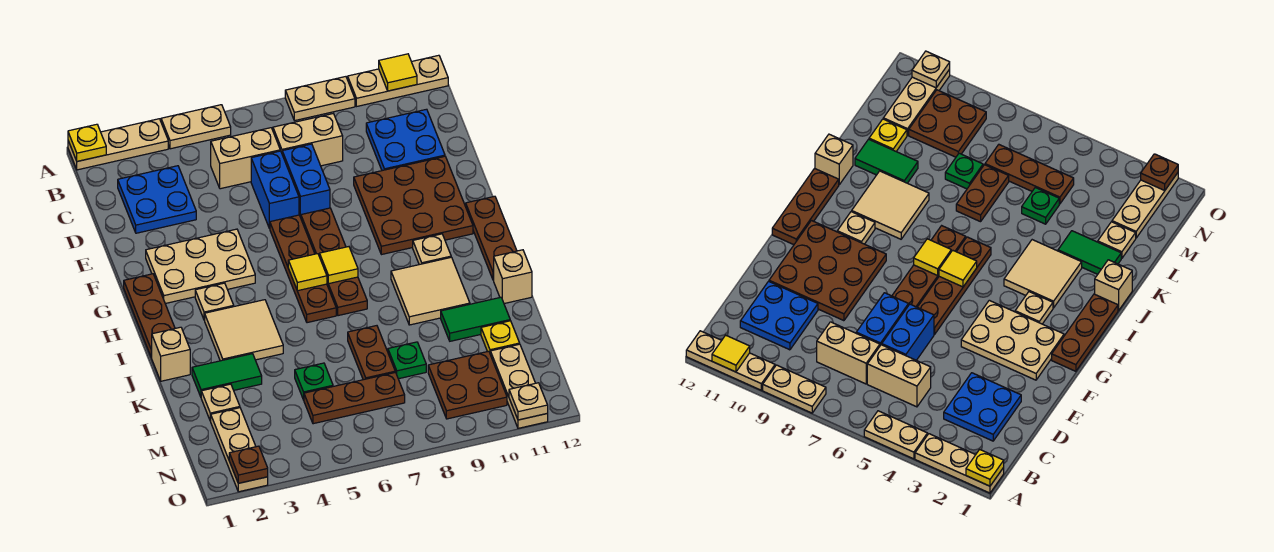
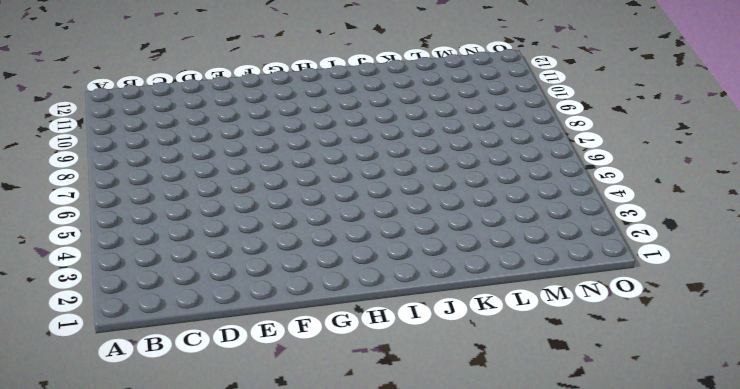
none -> tan plate A1:A3 level 1
none -> tan plate A4:A5 level 1
none -> tan plate A8:A9 level 1
none -> tan plate A10:A12 level 1

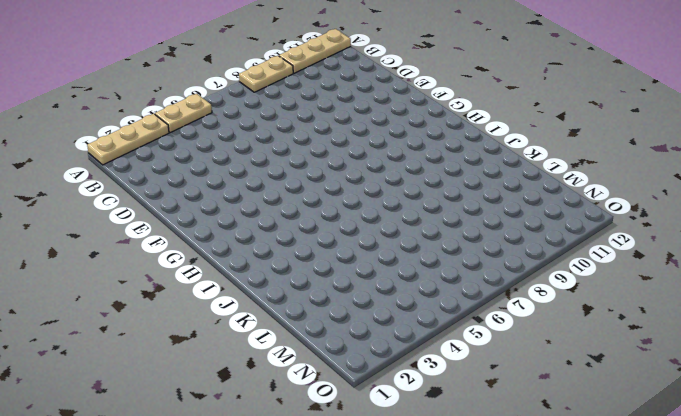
none -> blue plate C2:D3 level 1
none -> tan brick C5:C6 level 1
none -> tan brick C7:C8 level 1
none -> blue plate C10:D11 level 1

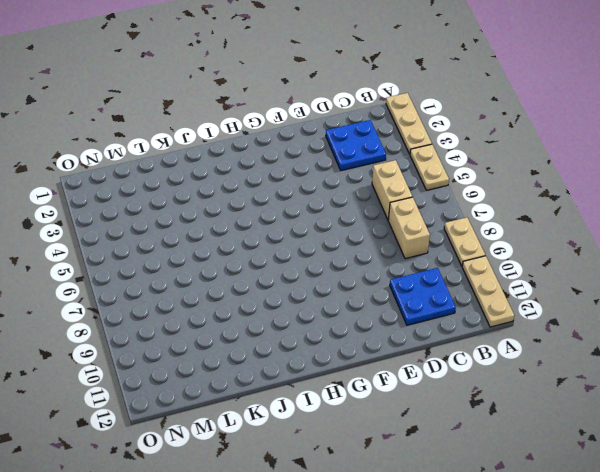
none -> blue brick D6:E6 level 1
none -> blue brick D7:E7 level 1
none -> brown plate E9:G11 level 1
none -> tan plate F2:G4 level 1

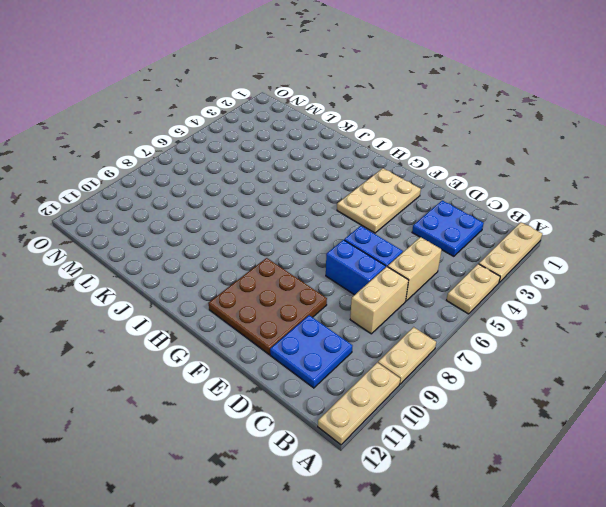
none -> brown plate F6:I6 level 1
none -> brown plate F7:I7 level 1
none -> brown plate G1:I1 level 1
none -> brown plate G12:I12 level 1

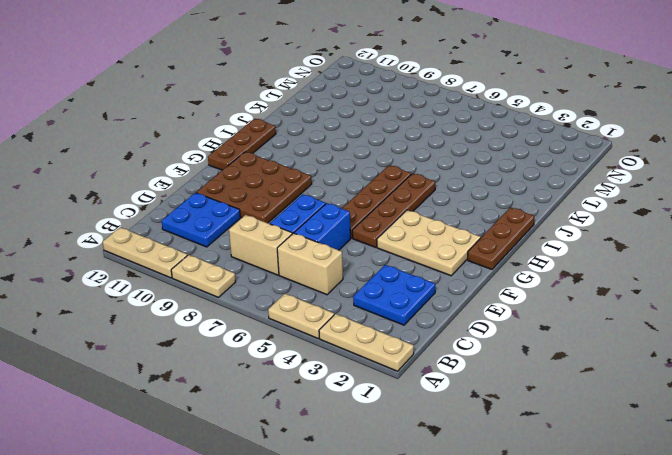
brown plate F5:I5 level 1 -> brown plate F7:I7 level 1
none -> tan plate H3 level 1
none -> tan plate H10 level 1
none -> tan tile I3:J4 level 1
none -> tan tile I9:J10 level 1

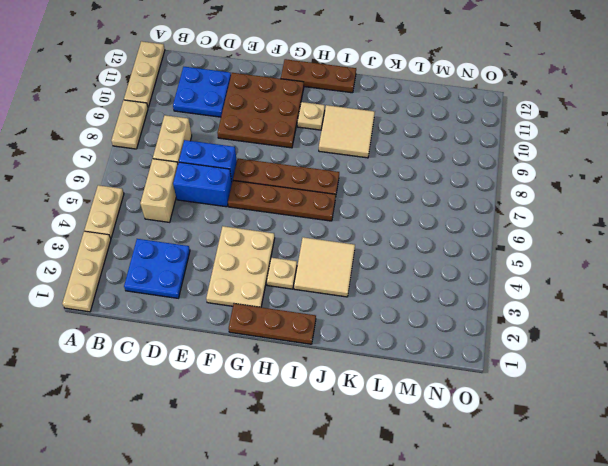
none -> tan brick J1 level 1
none -> tan brick J12 level 1
none -> green tile K2:K3 level 1
none -> brown plate K7:L7 level 1

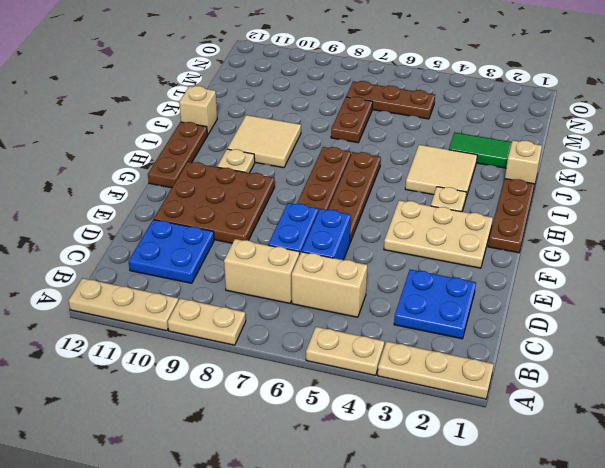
none -> green tile K10:K11 level 1
none -> tan plate L2 level 1
none -> green plate L5 level 1
none -> green plate L8 level 1

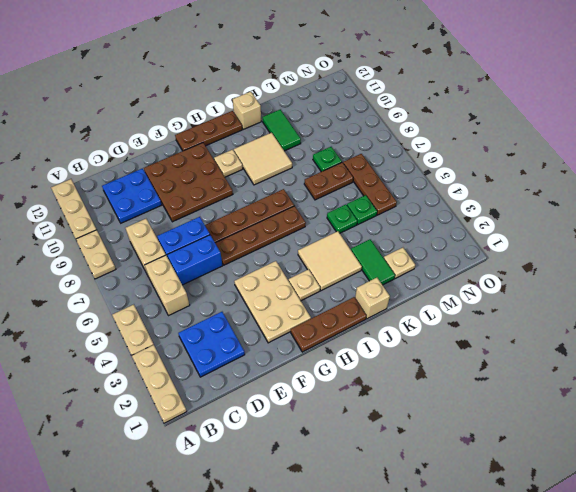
green plate K5 level 1 -> none
none -> yellow plate L11 level 1
none -> tan plate M2:O2 level 1
none -> brown plate M9:N10 level 1
none -> tan plate M11:O11 level 1

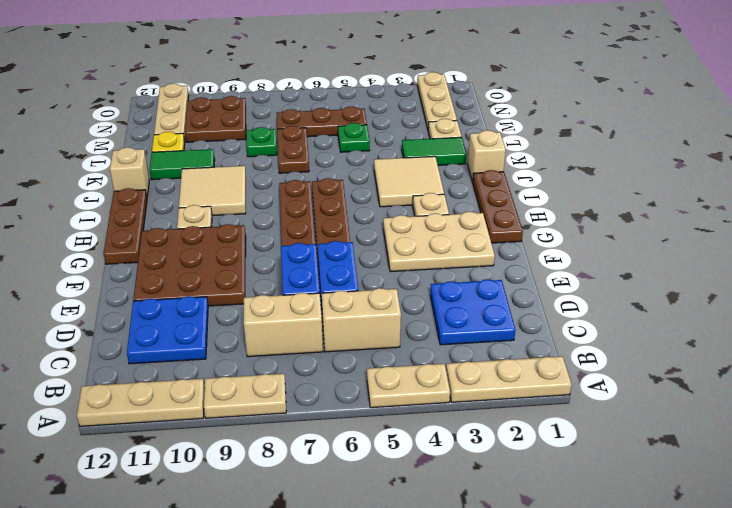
none -> yellow plate A1 level 2
none -> yellow tile A11 level 2
none -> yellow tile H6 level 2
none -> yellow tile H7 level 2

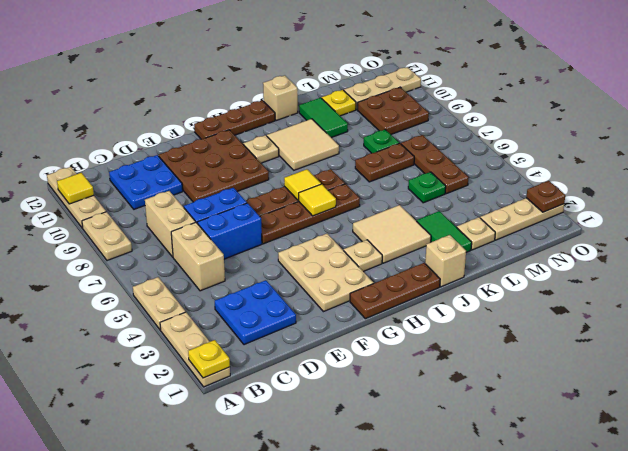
none -> tan plate O11 level 2

